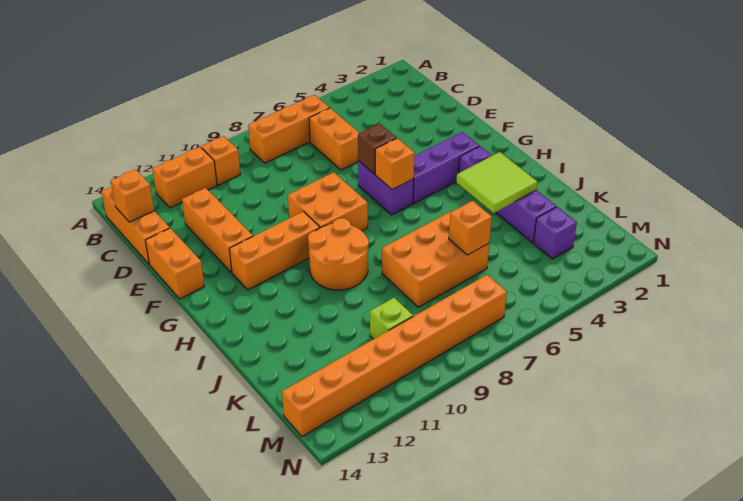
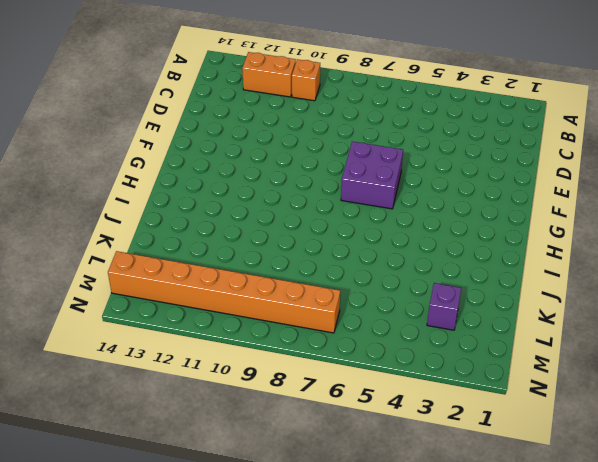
purple brick F6:G7 level 1 -> purple brick F6:G6 level 1
none -> orange brick B6:B8 level 1
none -> orange brick B14:D14 level 1
none -> orange brick C6:D6 level 1

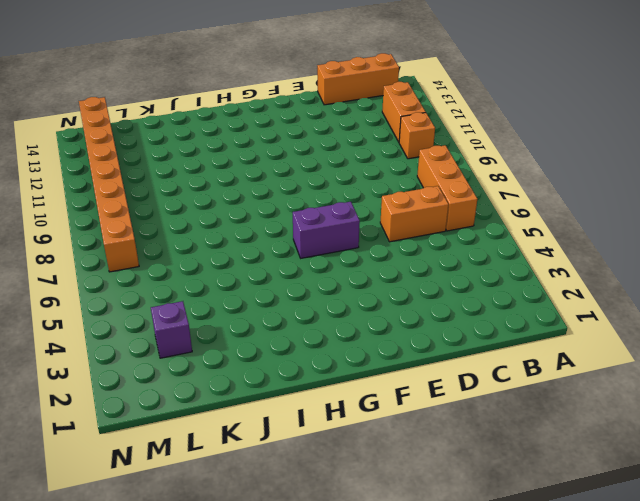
none -> orange brick D12:F12 level 1
none -> orange brick E14:F14 level 1
none -> orange brick F8:G9 level 1

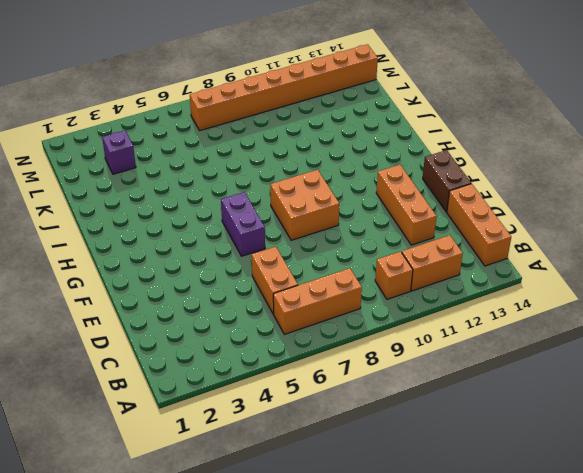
brown brick E14:F14 level 1 -> orange brick E14:F14 level 1
none -> purple brick G3:G5 level 1
none -> orange brick G10:G12 level 1
none -> purple brick H3:K3 level 1

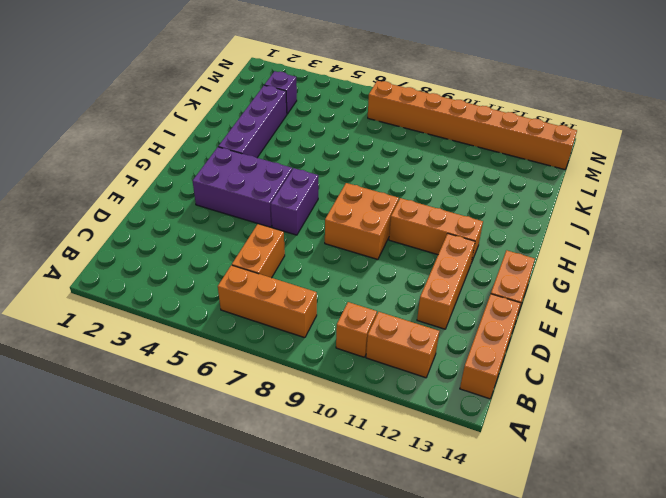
purple brick F3:G5 level 1 -> purple brick G3:G5 level 1
none -> orange round brick H9:I10 level 1
none -> orange brick J6:K8 level 1
none -> lime brick L10 level 1

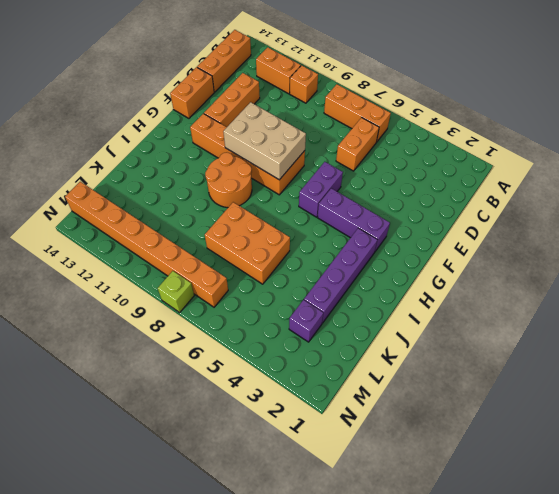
tan brick F8:G10 level 2 -> none
lime brick N8 level 1 -> lime brick L10 level 1
none -> orange brick C14 level 2
none -> brown brick F6 level 2
none -> orange brick G6 level 2

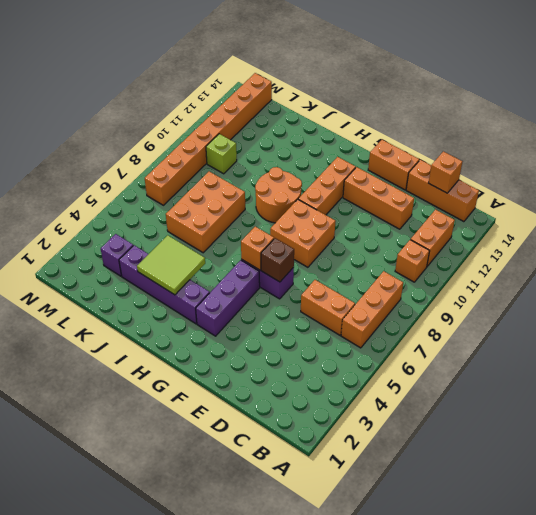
none -> orange brick K6 level 2

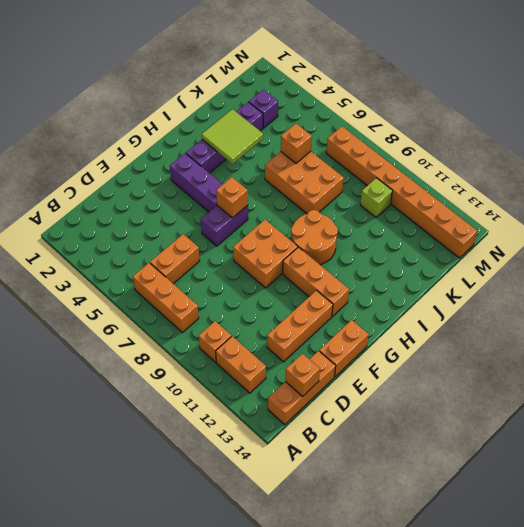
none -> brown brick F6 level 2

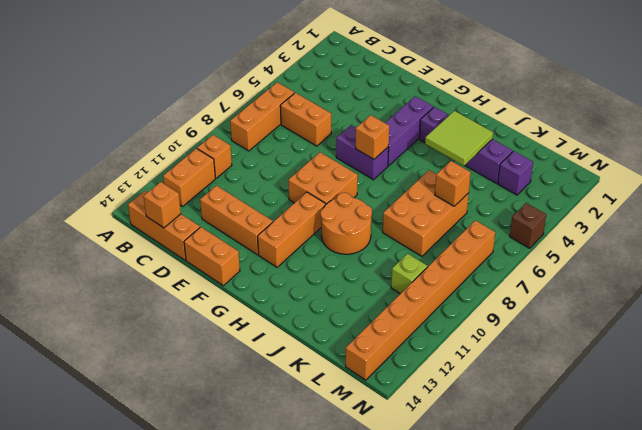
brown brick N5 level 1 -> brown brick F6 level 2

